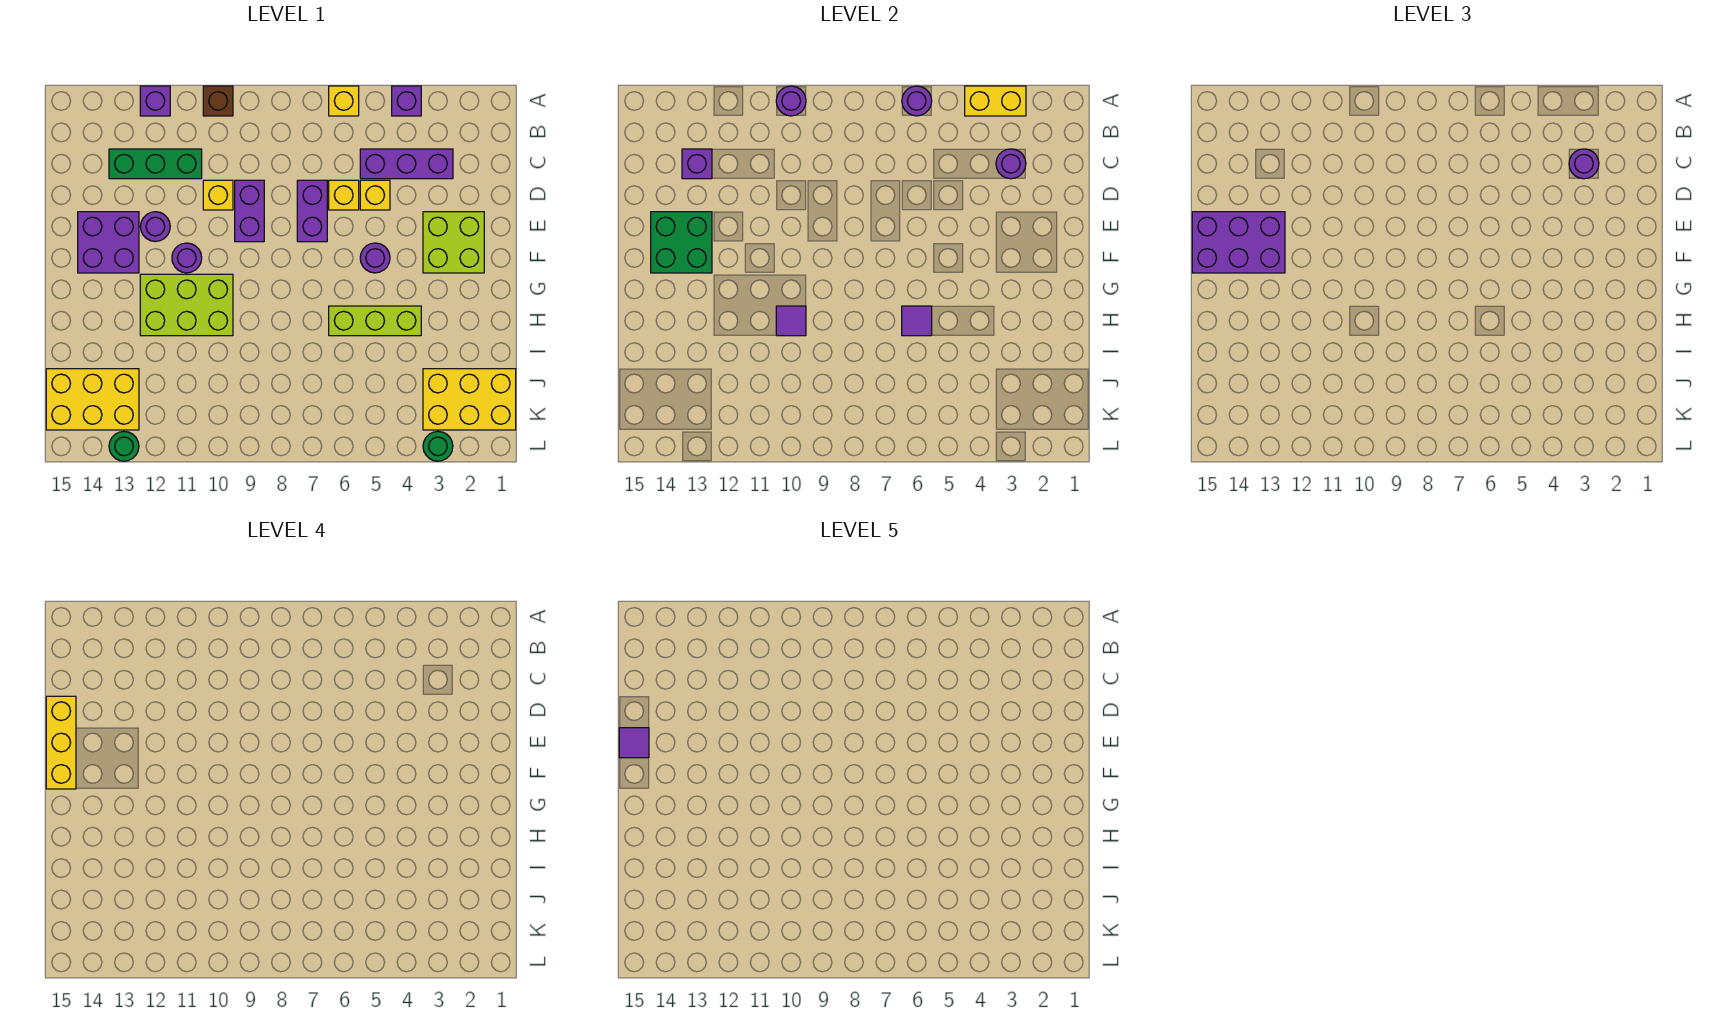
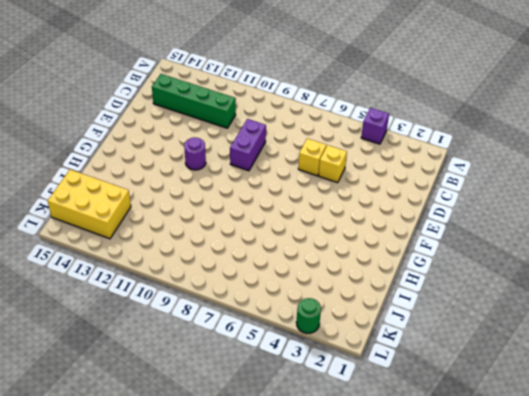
green brick C11:C14 level 1 -> green brick C11:C13 level 1
none -> yellow brick A6 level 1
none -> brown brick A10 level 1
none -> purple brick A12 level 1
none -> purple brick C3:C5 level 1

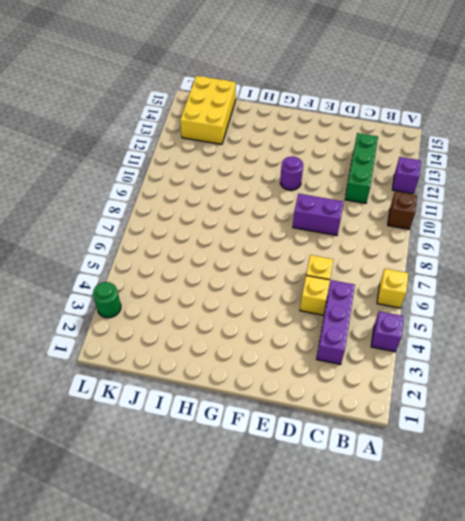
none -> purple brick D7:E7 level 1
none -> yellow brick D10 level 1
none -> lime brick E2:F3 level 1
none -> purple round brick E12 level 1

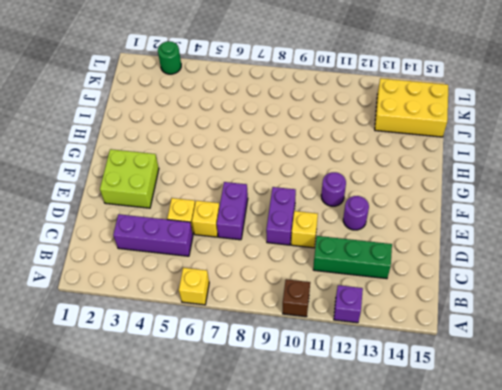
none -> purple brick A4 level 1
none -> purple brick E13:F14 level 1
none -> purple round brick F5 level 1
none -> lime brick G10:H12 level 1

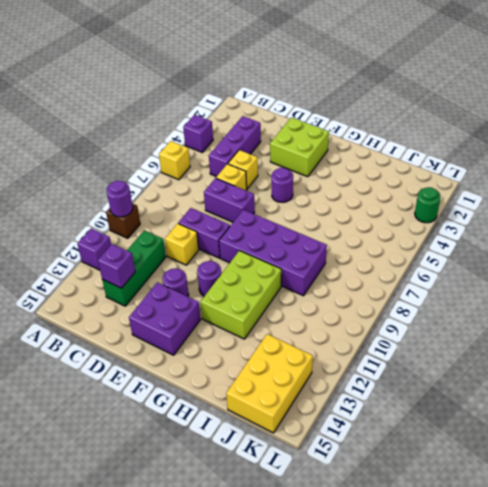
purple brick F8:I9 level 1 -> none
none -> lime brick H4:H6 level 1
none -> yellow brick J1:K3 level 1
none -> green round brick L13 level 1
none -> yellow brick A3:A4 level 2

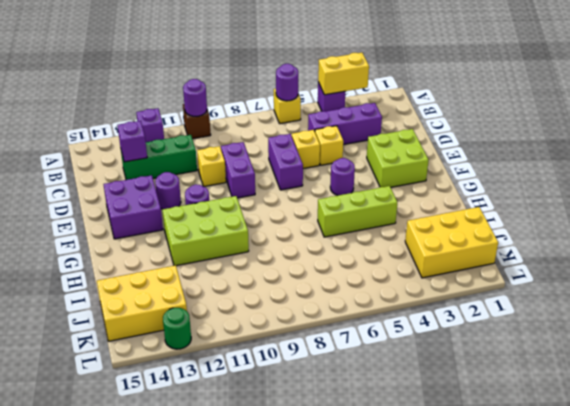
none -> green round brick L3 level 1
none -> purple round brick C3 level 2
none -> green brick E13:F14 level 2
none -> purple tile H6 level 2

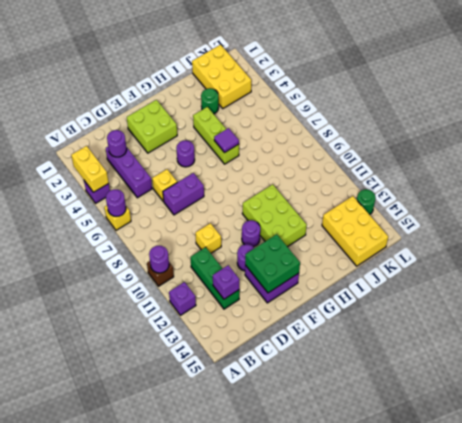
green round brick I3 level 1 -> green round brick L3 level 1
none -> yellow brick D5 level 1
none -> purple brick D9:E9 level 1
none -> purple tile H10 level 2
none -> purple round brick C3 level 3

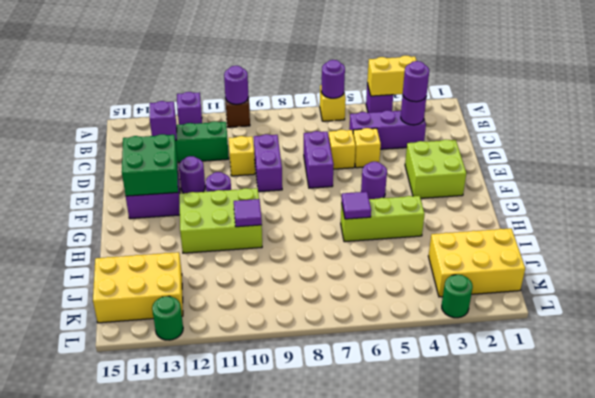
none -> purple brick E13:F15 level 3
none -> yellow brick D15:F15 level 4
none -> purple tile E15 level 5

